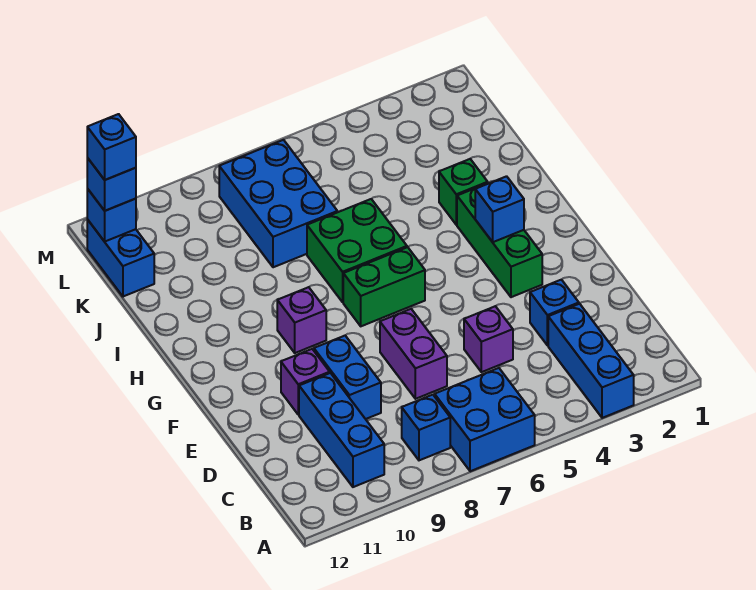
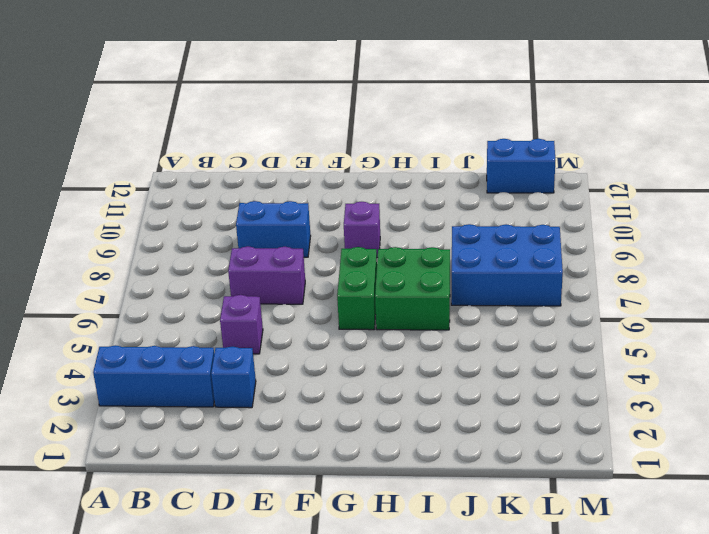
none -> blue brick A6:B7 level 1
none -> blue brick B8 level 1
none -> blue brick B10:D10 level 1

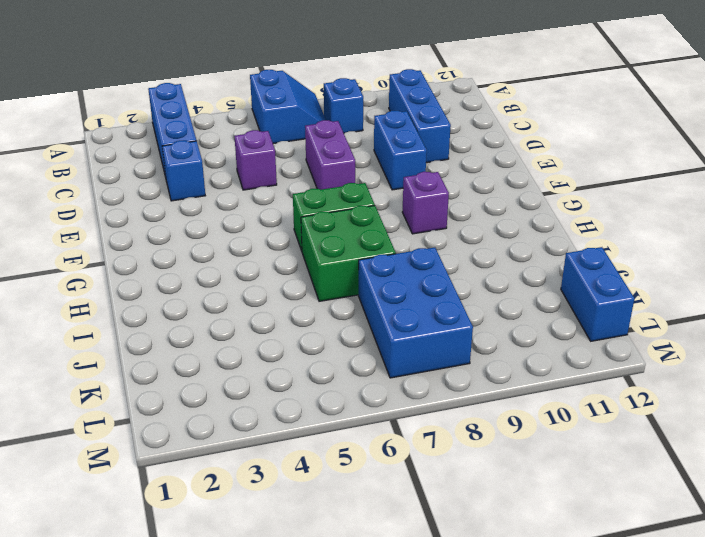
blue slope A6:B7 level 1 top 6 -> blue brick A6:B7 level 1
none -> purple brick E10 level 1
none -> green brick F3:H3 level 1
none -> green brick I3 level 1

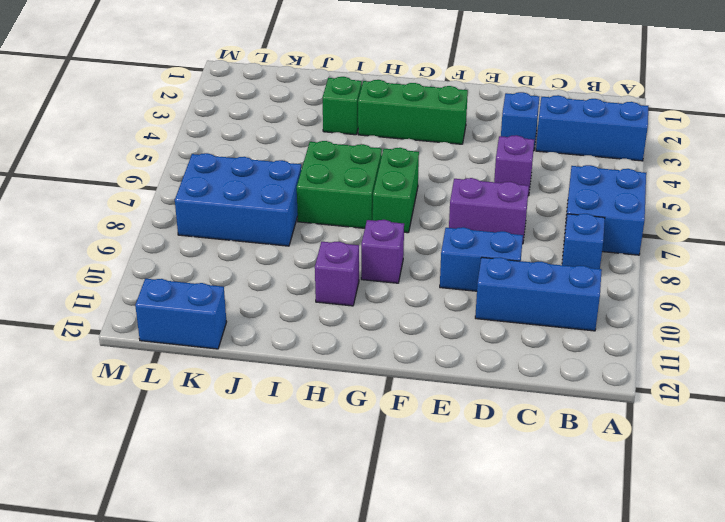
purple brick H10 level 1 -> purple brick E10 level 1
none -> blue brick G3 level 2
none -> blue brick L12 level 2
none -> blue brick L12 level 3

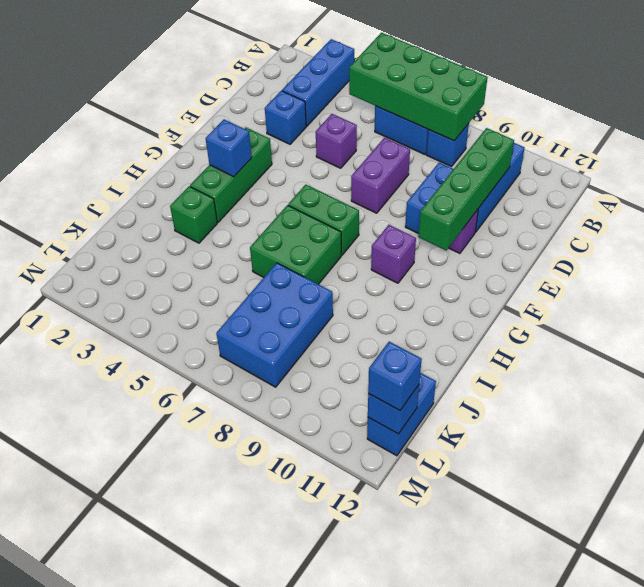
green brick A5:B8 level 2 -> none
green brick C10:F10 level 2 -> none
none -> blue brick L12 level 4

